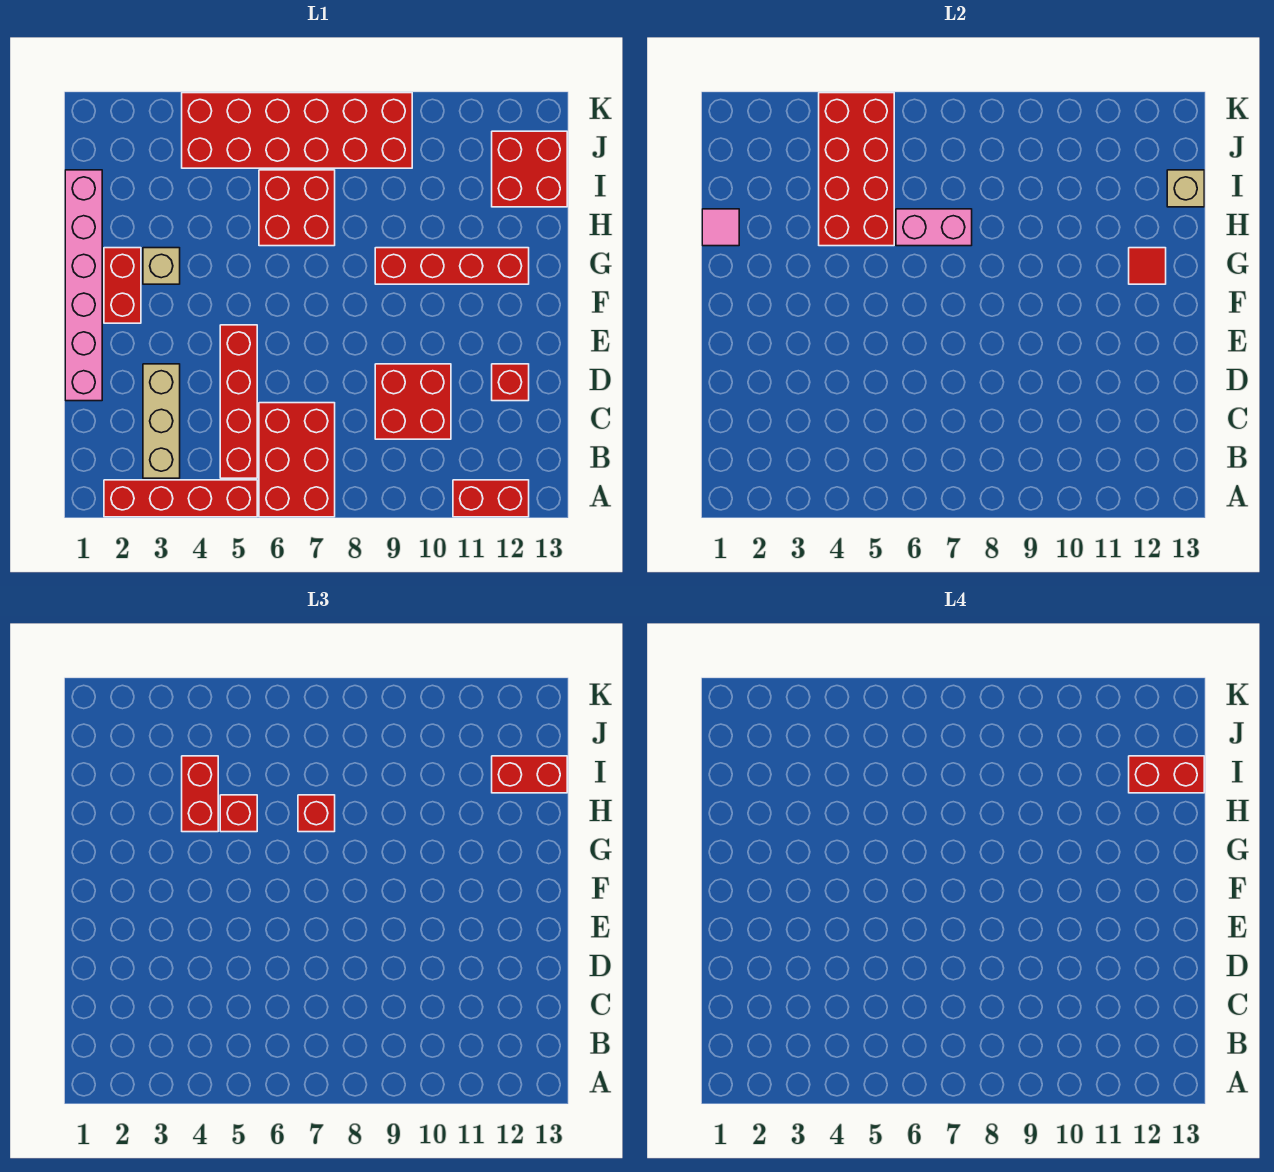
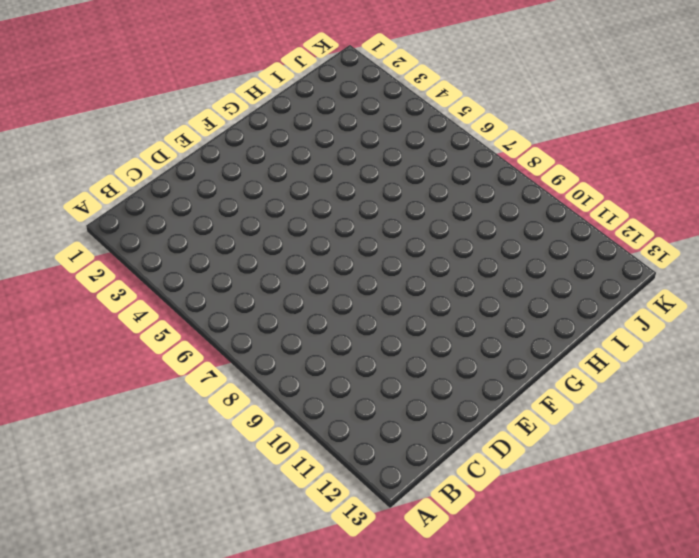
none -> red brick A2:A5 level 1
none -> red brick A6:C7 level 1
none -> red brick A11:A12 level 1

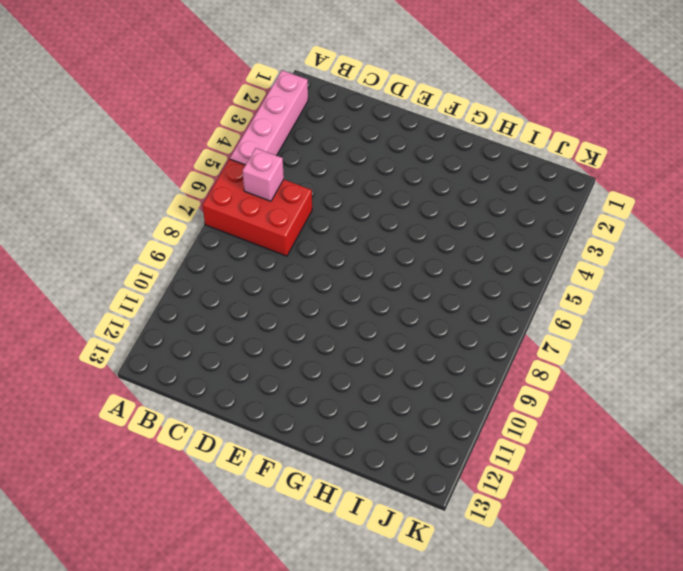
pink brick A2:A5 level 1 -> red brick A2:A5 level 1
pink brick B6 level 2 -> none
none -> red brick A11:A12 level 1
none -> tan brick B3:D3 level 1
none -> red brick B5:E5 level 1

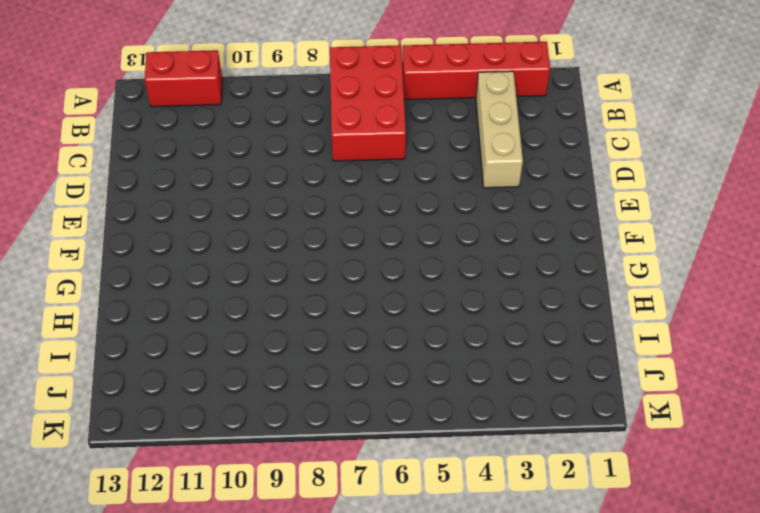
none -> red brick B5:E5 level 1
none -> red brick C9:D10 level 1
none -> pink brick D1:I1 level 1

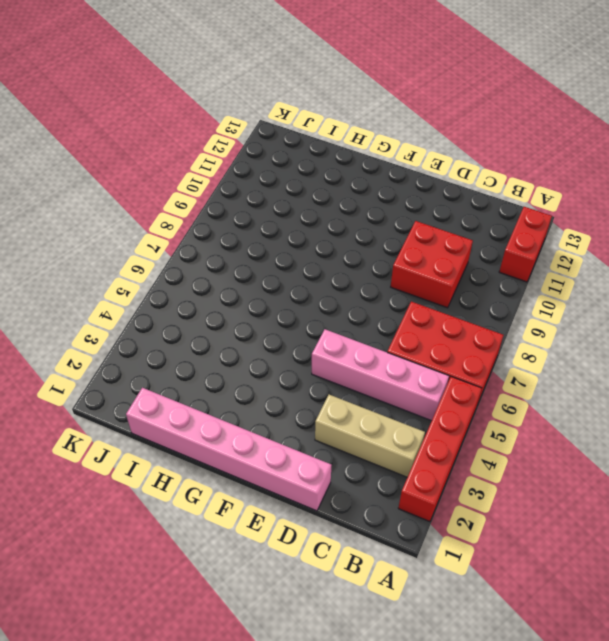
pink brick B5:E5 level 1 -> red brick B5:E5 level 1
none -> red brick D12 level 1
none -> red brick F2:G2 level 1
none -> tan brick G3 level 1

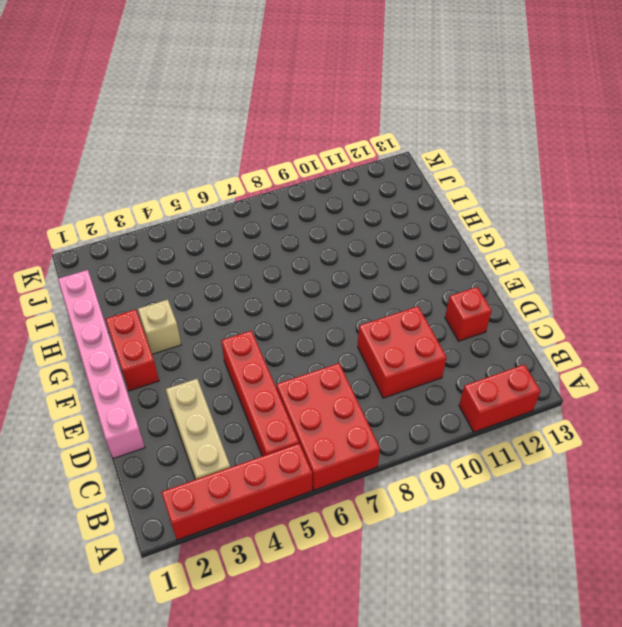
none -> red brick G9:G12 level 1
none -> red brick H6:I7 level 1
none -> red brick I12:J13 level 1

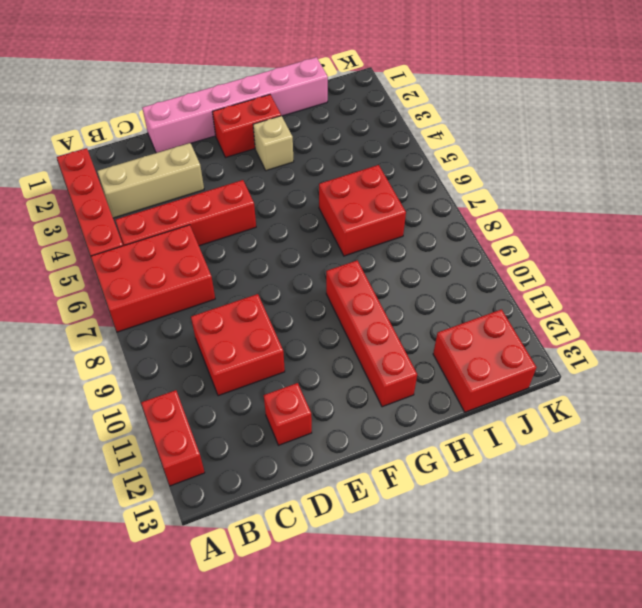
none -> red brick J4:K9 level 1
none -> red tile G12 level 2
none -> pink tile H1 level 2

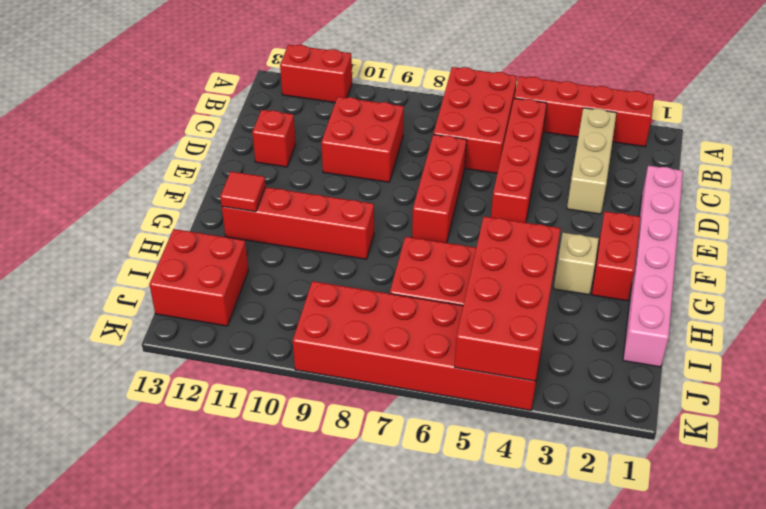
red brick D7:F7 level 1 -> none
none -> pink tile H1 level 2
none -> pink brick H6:H7 level 2
none -> tan brick I13 level 2

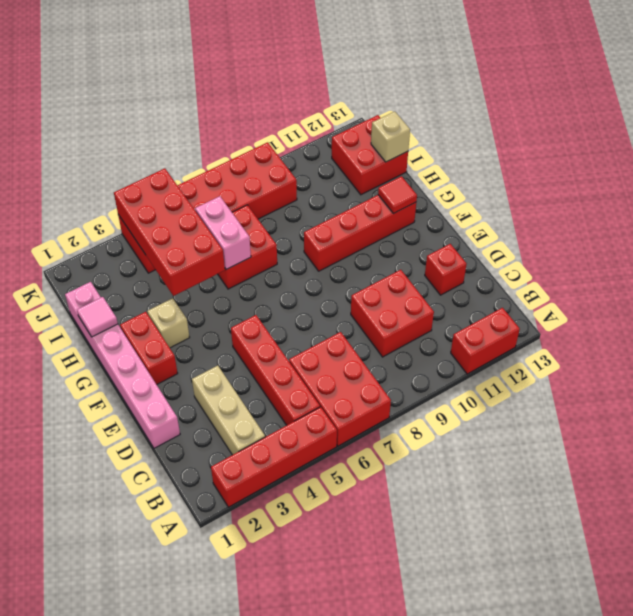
pink brick H6:I6 level 2 -> pink brick H6:H7 level 2
none -> red brick H4:I4 level 3
none -> red brick H5 level 3
none -> red brick H7 level 3

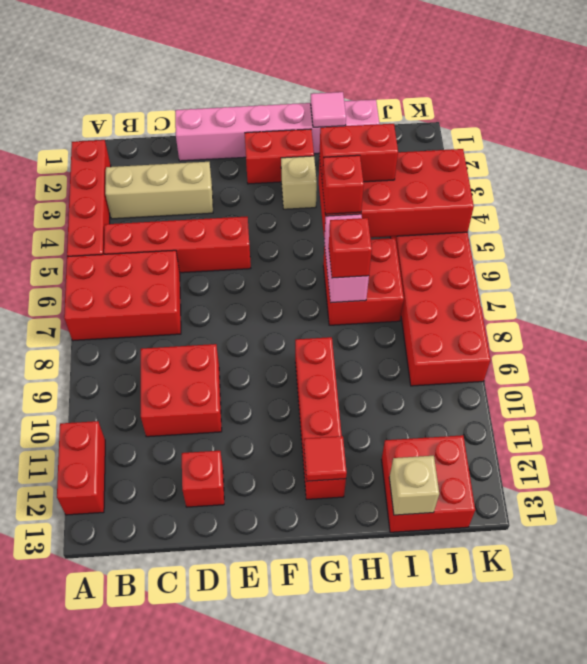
none -> red brick I12:I13 level 3
none -> red brick I12:I13 level 4

